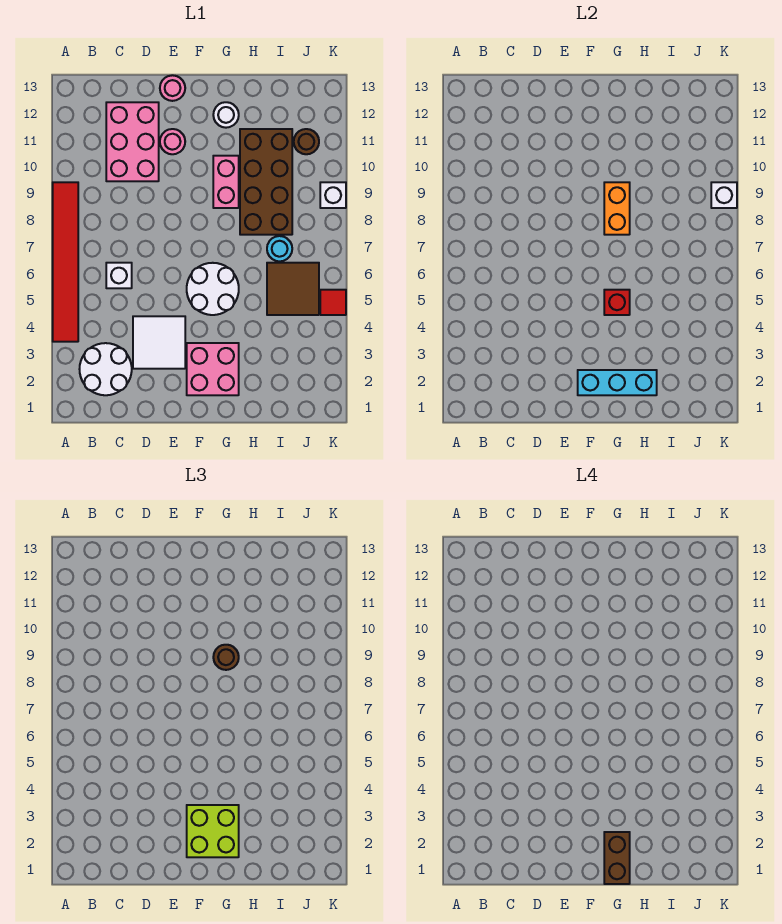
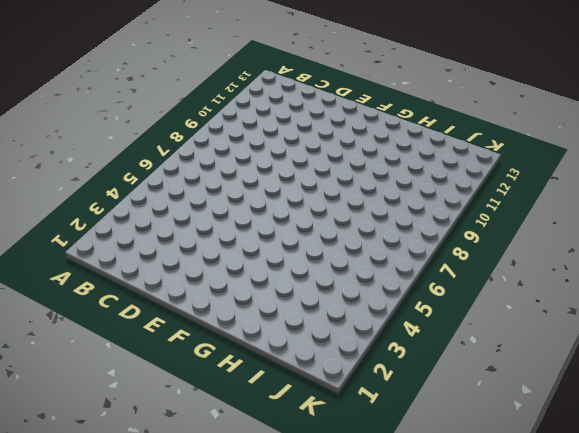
none -> red tile A4:A9 level 1
none -> white round brick B2:C3 level 1
none -> white brick C6 level 1

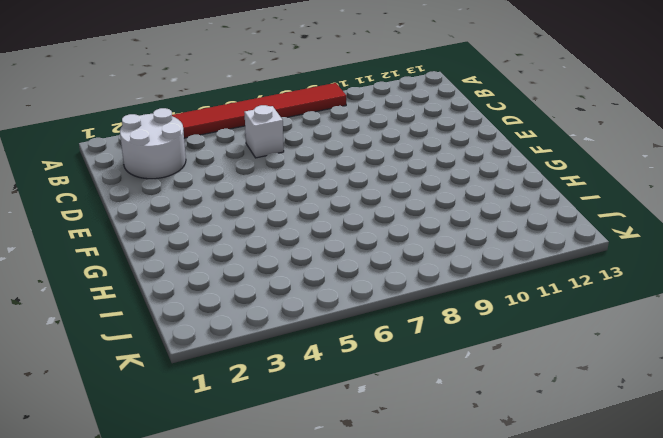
none -> pink brick C10:D12 level 1
none -> white tile D3:E4 level 1
none -> pink round brick E11 level 1

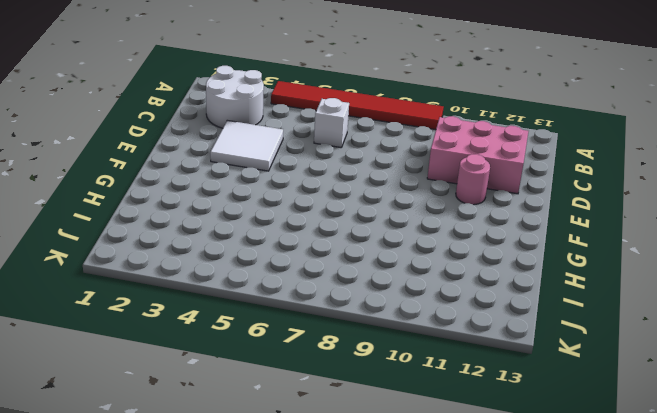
none -> pink round brick E13 level 1
none -> pink brick F2:G3 level 1
none -> white round brick F5:G6 level 1

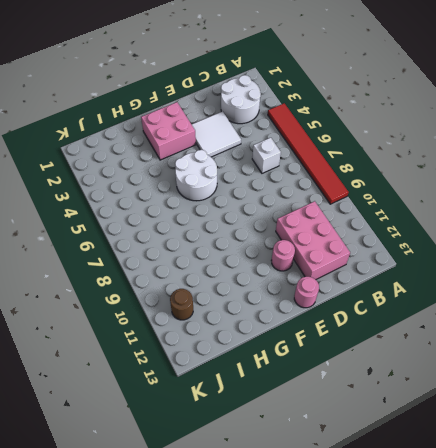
none -> pink brick G9:G10 level 1
none -> white round brick G12 level 1
none -> brown brick H8:I11 level 1

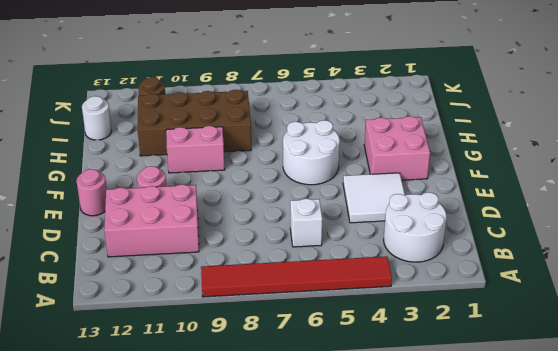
white round brick I13 level 1 -> white round brick G12 level 1
none -> brown tile I5:J6 level 1
none -> cyan round brick I7 level 1
none -> red tile K5 level 1

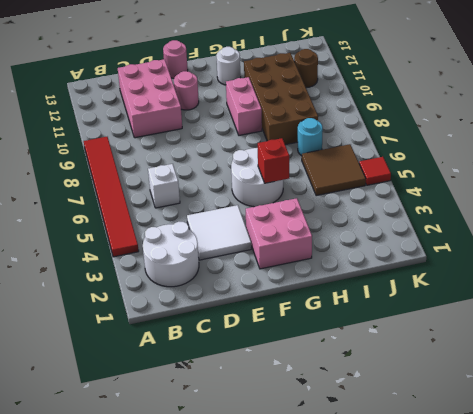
none -> white brick K9 level 1
none -> cyan brick F2:H2 level 2
none -> orange brick G8:G9 level 2

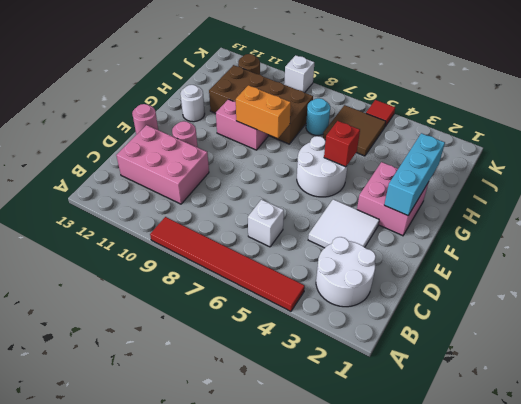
none -> white brick K9 level 2
none -> lime brick F2:G3 level 3
none -> brown round brick G9 level 3

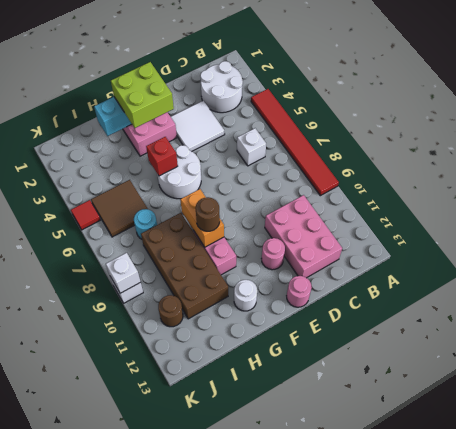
none -> brown brick G1:G2 level 4

